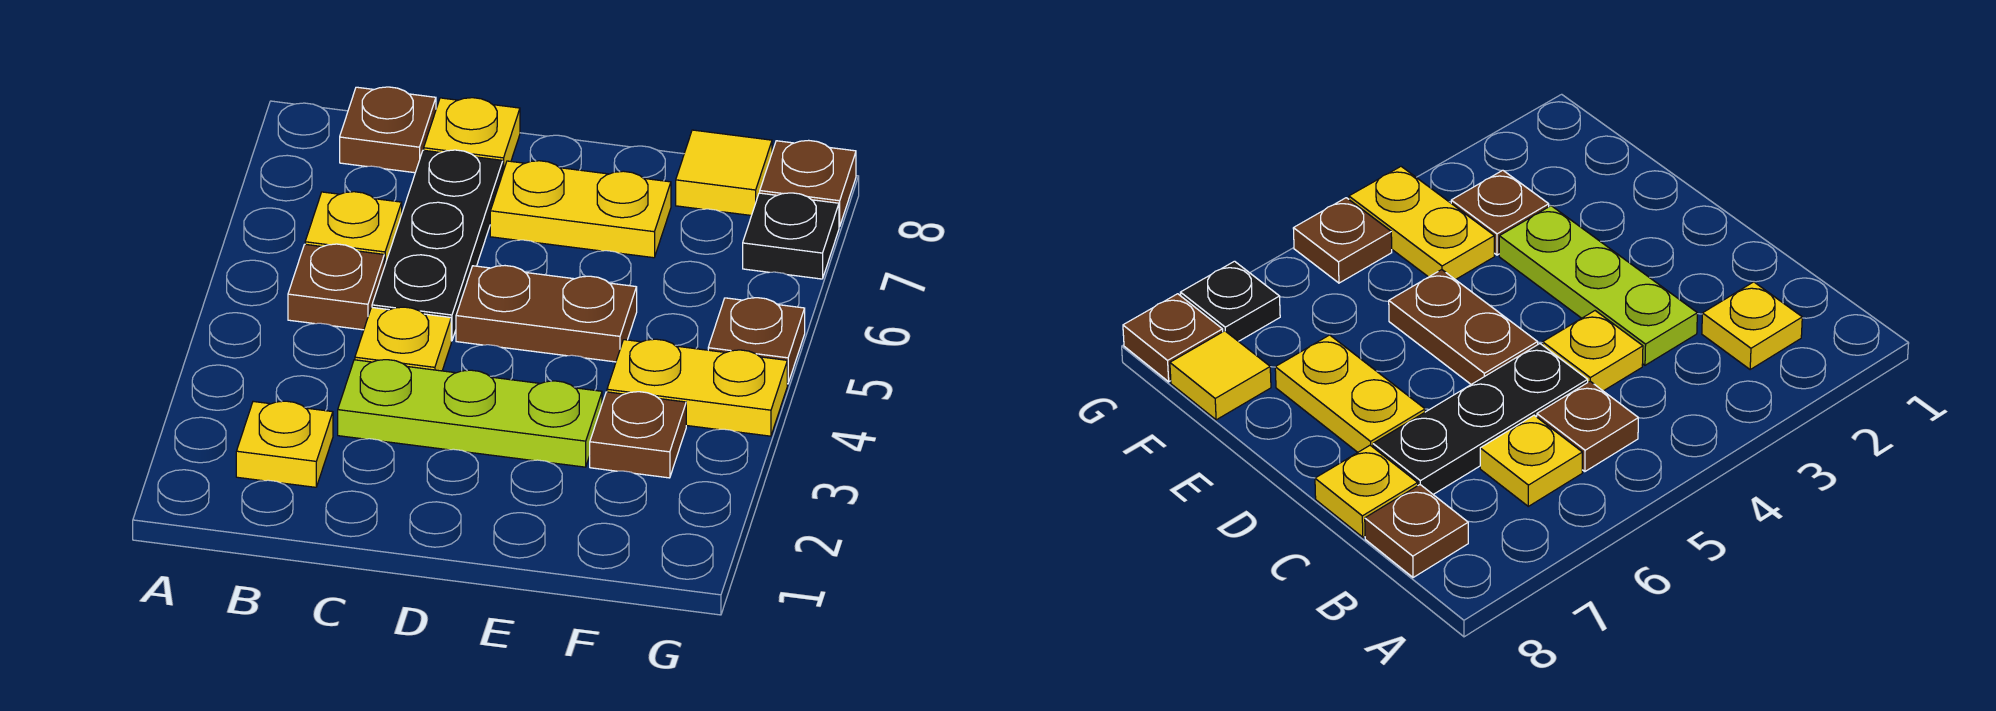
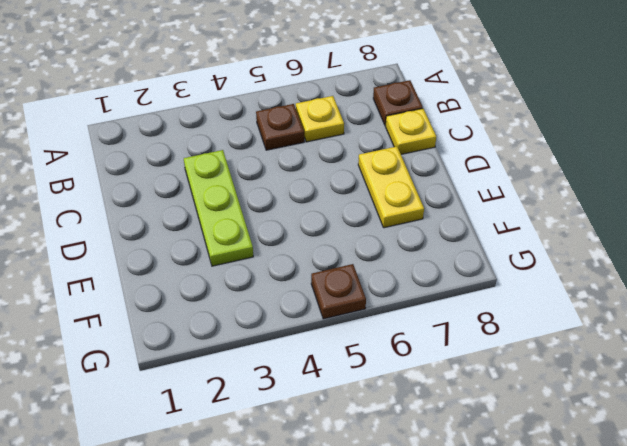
none -> yellow plate B2 level 1
none -> yellow plate C4 level 1
none -> black plate C5:C7 level 1

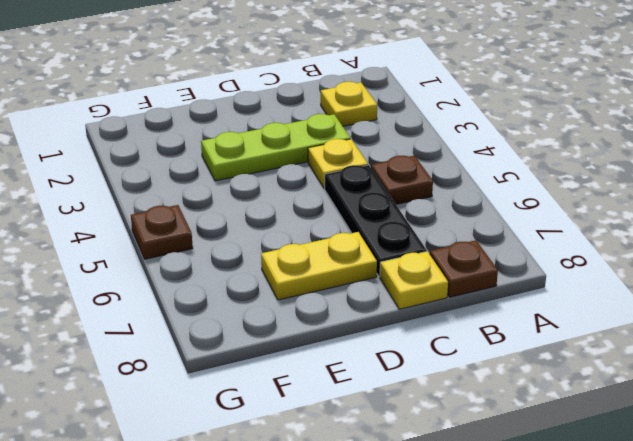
none -> yellow plate B6 level 1
none -> brown plate D5:E5 level 1
none -> brown plate F3 level 1

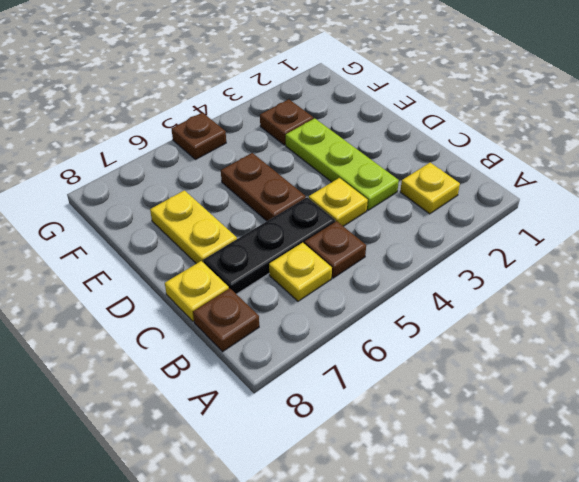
none -> yellow plate F4:G4 level 1
none -> yellow tile F8 level 1
none -> black plate G7 level 1

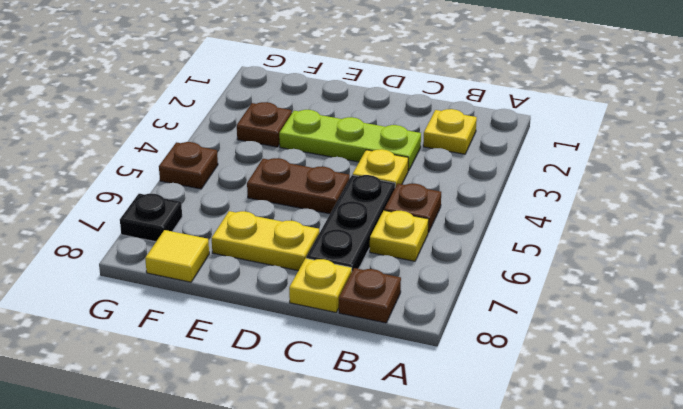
none -> yellow plate F4:G4 level 1
none -> brown plate G8 level 1

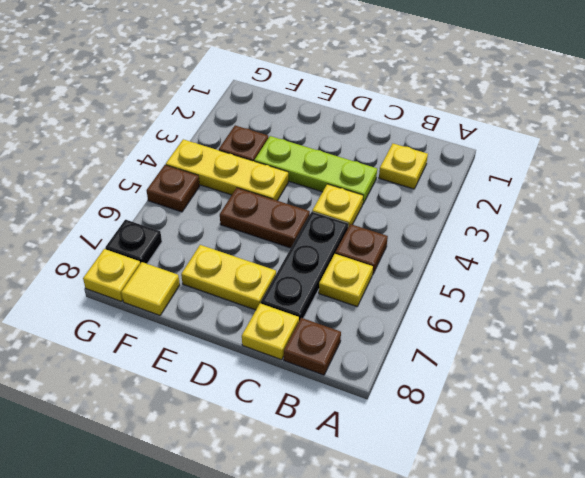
yellow plate E4:G4 level 1 -> yellow plate F4:G4 level 1
yellow plate G8 level 1 -> brown plate G8 level 1

